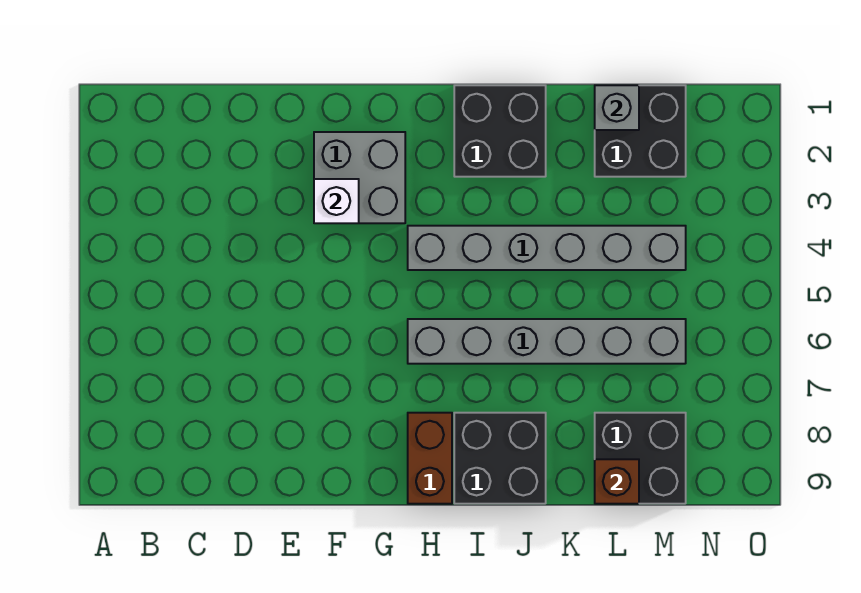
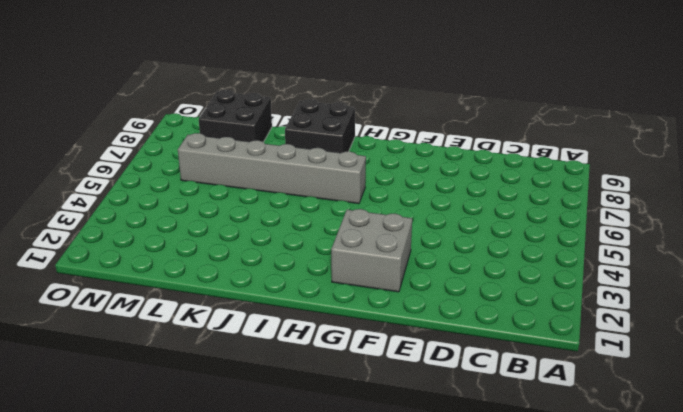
none -> grey brick H4:M4 level 1
none -> brown brick H8:H9 level 1

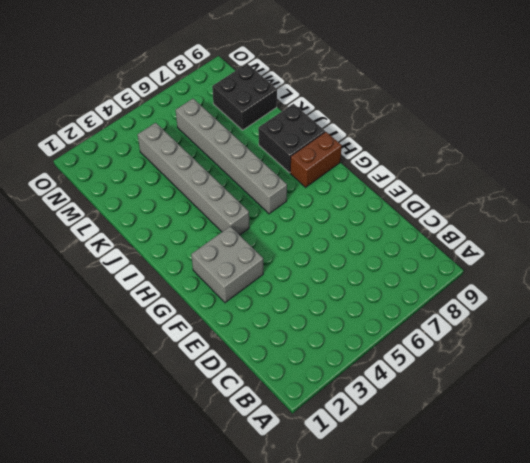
none -> black brick I1:J2 level 1
none -> black brick L1:M2 level 1

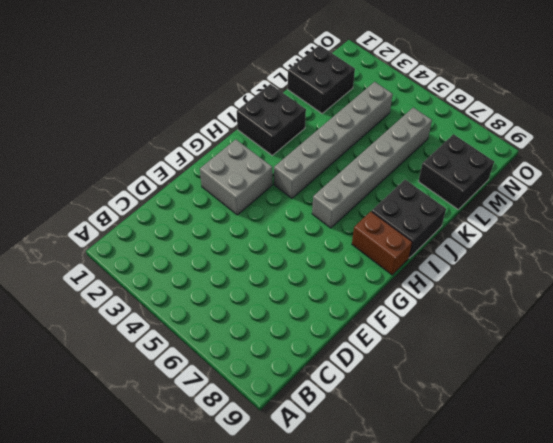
none -> white brick F3 level 2
none -> grey brick L1 level 2

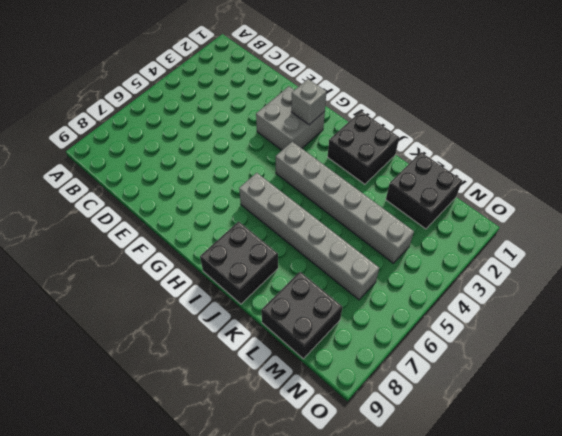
grey brick G2 level 2 -> grey brick L1 level 2
none -> brown brick H8:H9 level 1
none -> white brick F3 level 2

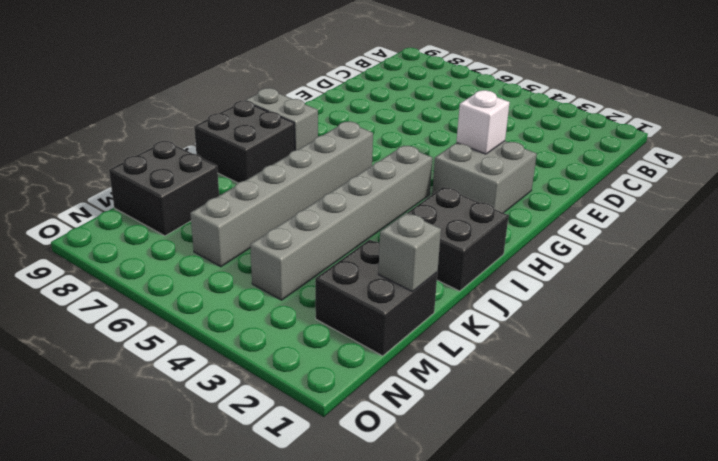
grey brick H8:H9 level 1 -> brown brick H8:H9 level 1
none -> brown brick L9 level 2

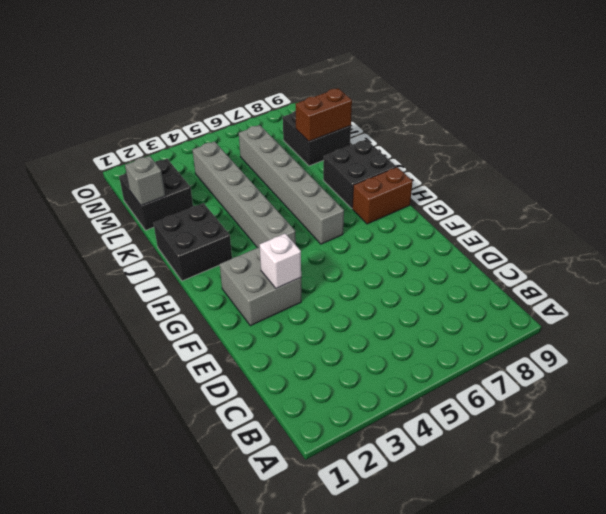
brown brick L8:L9 level 2 -> brown brick L9 level 2

